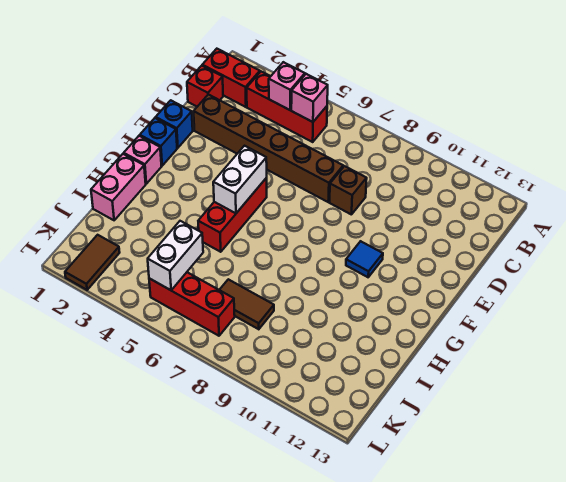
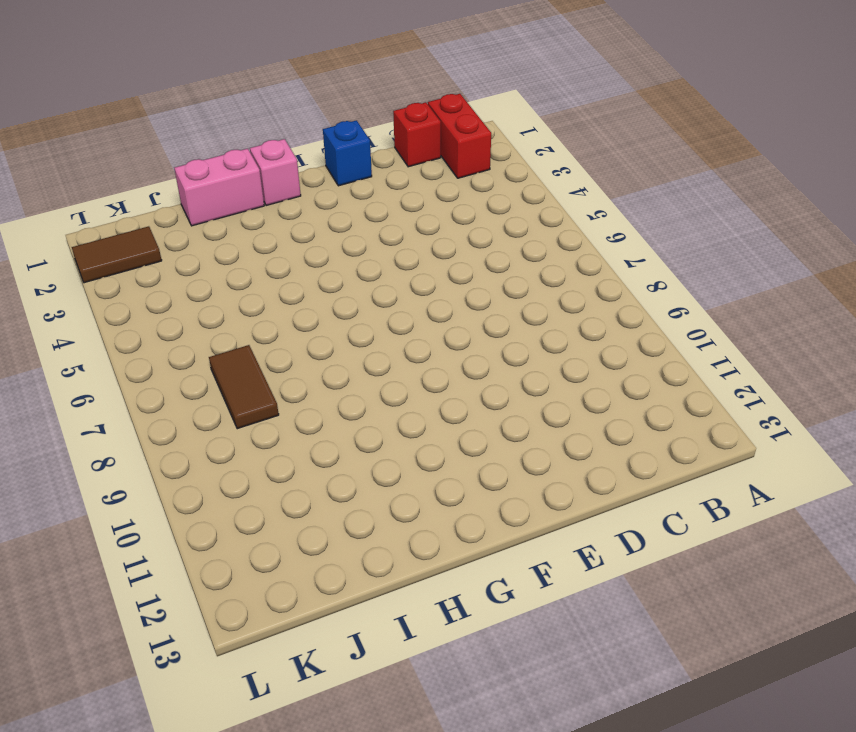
none -> red brick B3:B5 level 1
none -> brown brick D2:D7 level 1
none -> brown brick D8 level 1

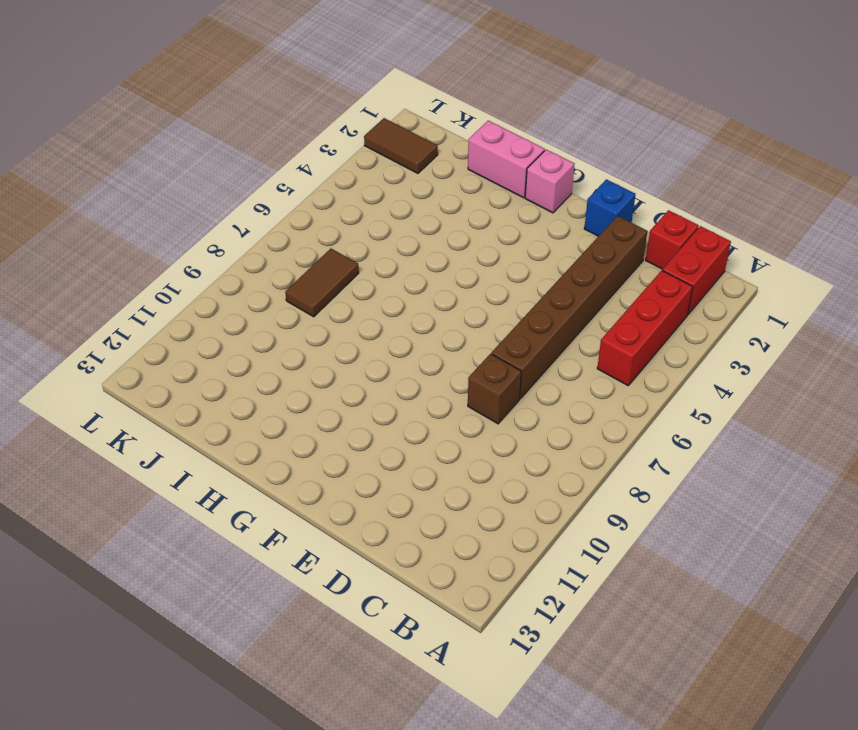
none -> blue brick F1 level 1
none -> red brick F5:H5 level 1
none -> blue tile F10 level 1

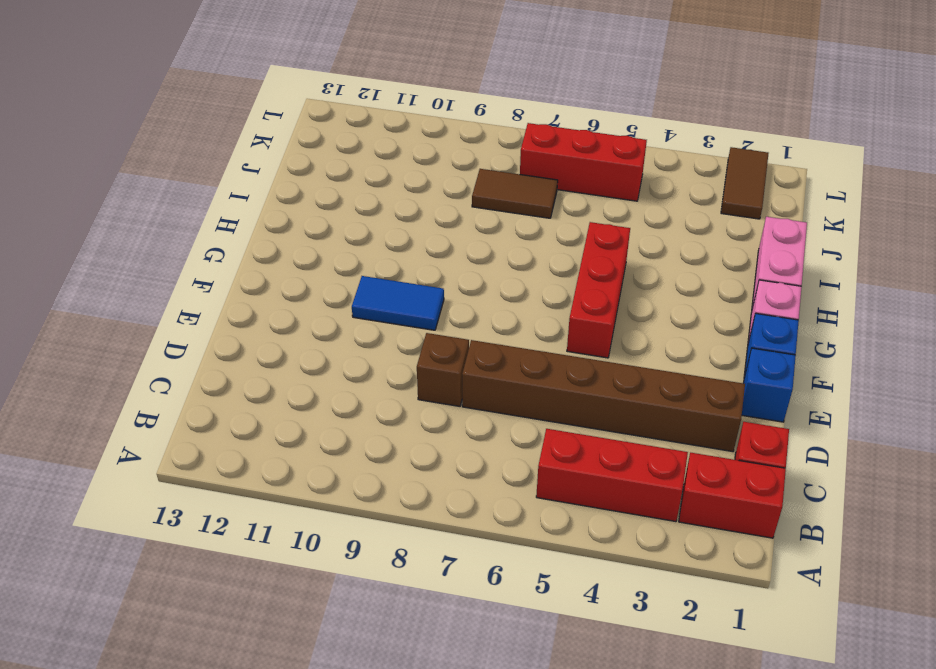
blue tile F9:F10 level 1 -> blue tile F10 level 1
none -> pink brick B4 level 2
none -> pink brick B5 level 2
none -> white brick F5:G5 level 2

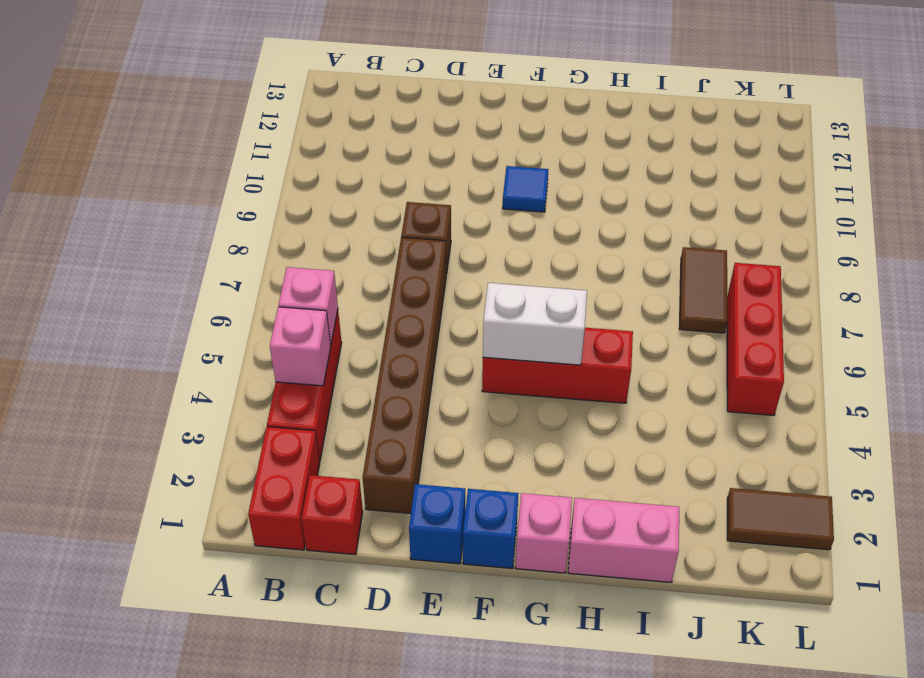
none -> white brick J5:K5 level 2

